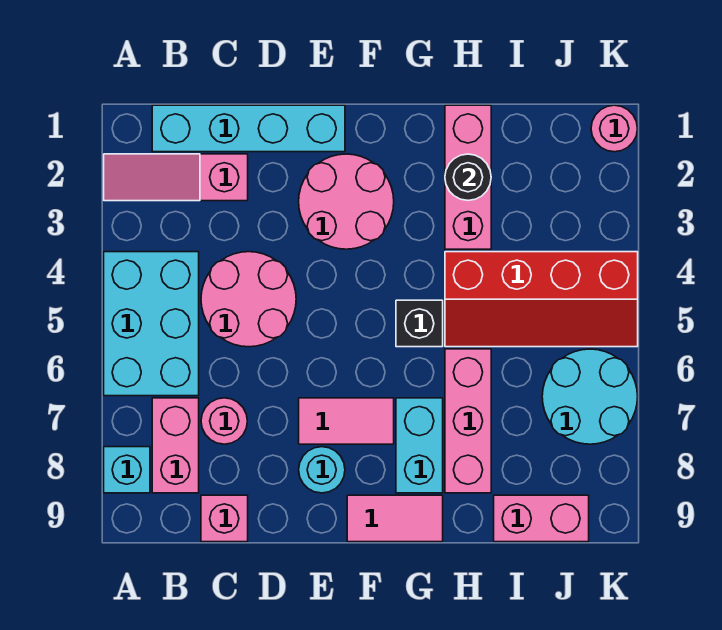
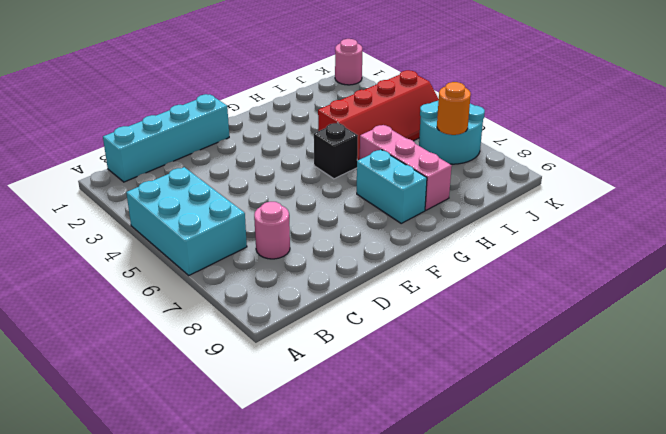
orange round brick J7 level 2 -> none
none -> pink slope A2:C2 level 1 top C
none -> cyan brick A8 level 1
none -> pink brick B7:B8 level 1

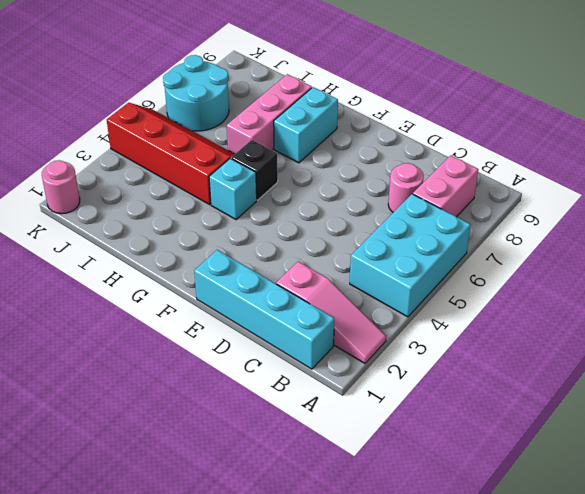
cyan brick G4 level 1 -> cyan brick A8 level 1
none -> pink round brick C4:D5 level 1
none -> pink brick C9 level 1
none -> pink round brick E2:F3 level 1

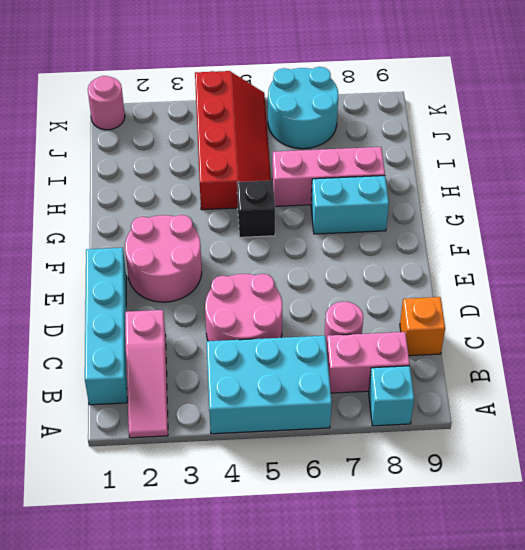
orange brick C9 level 1 -> pink brick C9 level 1
none -> pink tile E7:F7 level 1
none -> cyan round brick E8 level 1
none -> pink tile F9:G9 level 1

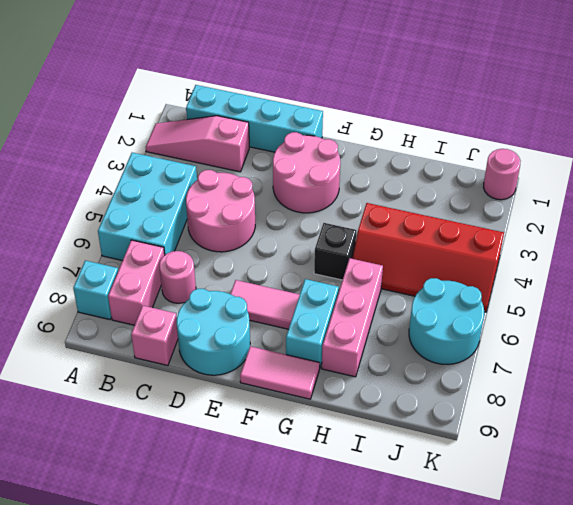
cyan round brick D8:E9 level 1 -> cyan round brick E8 level 1
none -> pink brick H1:H3 level 1
none -> pink brick I9:J9 level 1
none -> black round brick H2 level 2

